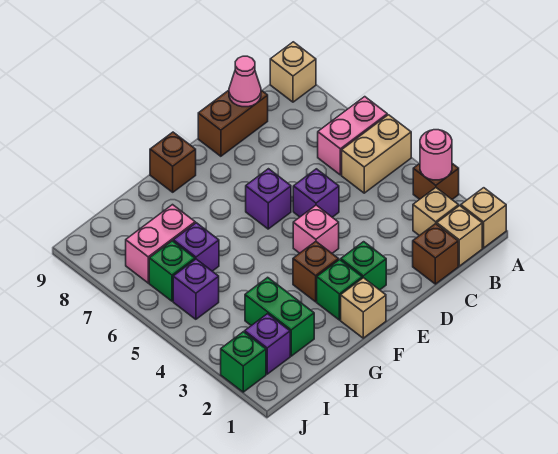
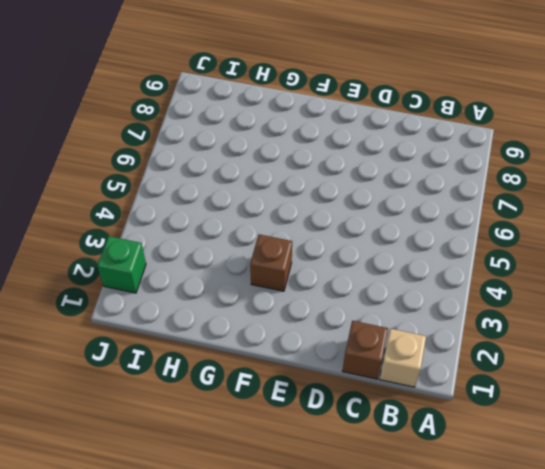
none -> tan brick A1 level 1
none -> brown brick A3 level 1
none -> tan brick A5:B5 level 1

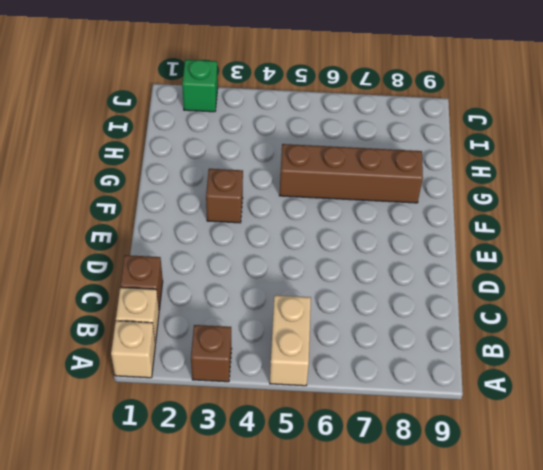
brown brick G5:G8 level 1 -> none
none -> pink brick A6:B6 level 1
none -> tan brick A9 level 1
none -> tan brick B2 level 1

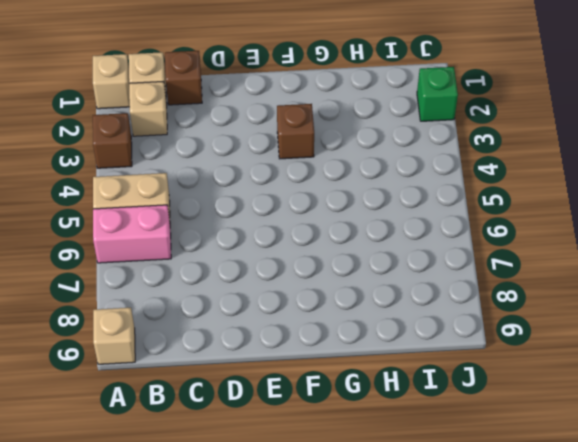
none -> brown brick C9:D9 level 1
none -> purple brick D5 level 1
none -> green brick E2 level 1

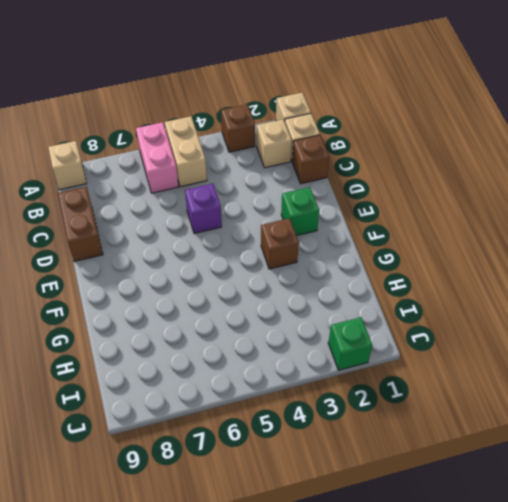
none -> pink brick E4 level 1
none -> purple brick E6 level 1
none -> tan brick F1 level 1

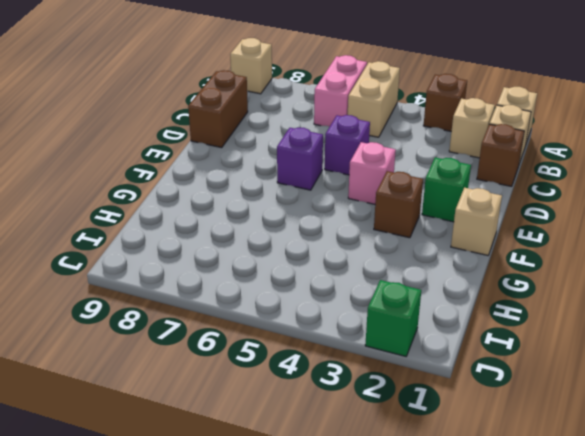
none -> green brick F2 level 1
none -> brown brick F9 level 1
none -> green brick H2:H3 level 1

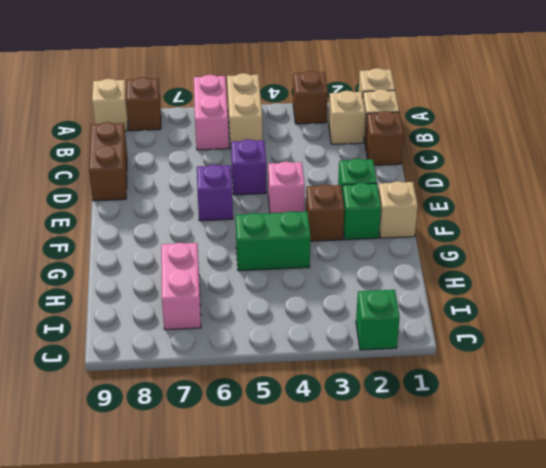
brown brick A8 level 1 -> brown brick F9 level 1
green brick G4:G5 level 1 -> green brick H2:H3 level 1
none -> purple brick H6 level 1
none -> purple brick I2 level 1
none -> purple brick I5 level 1

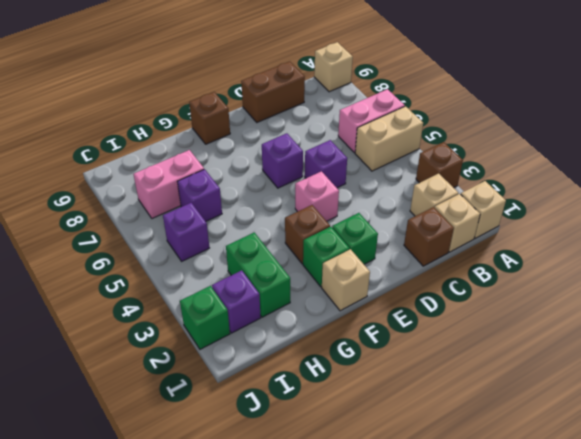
none -> green brick I6 level 1
none -> pink round brick A3 level 2
none -> pink cone C9 level 2

